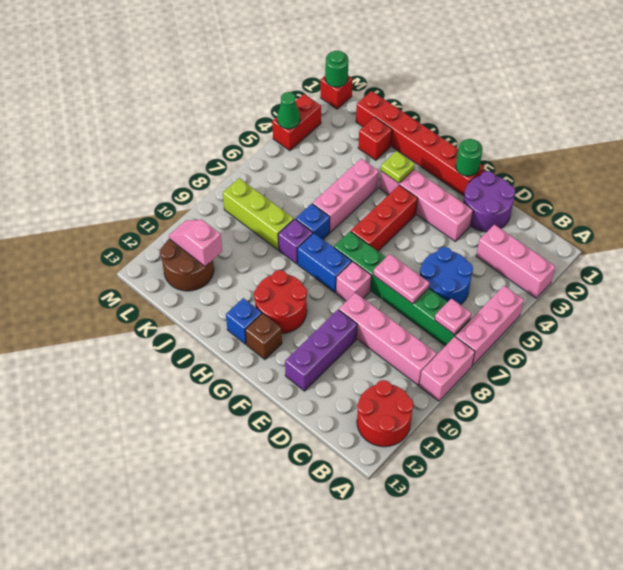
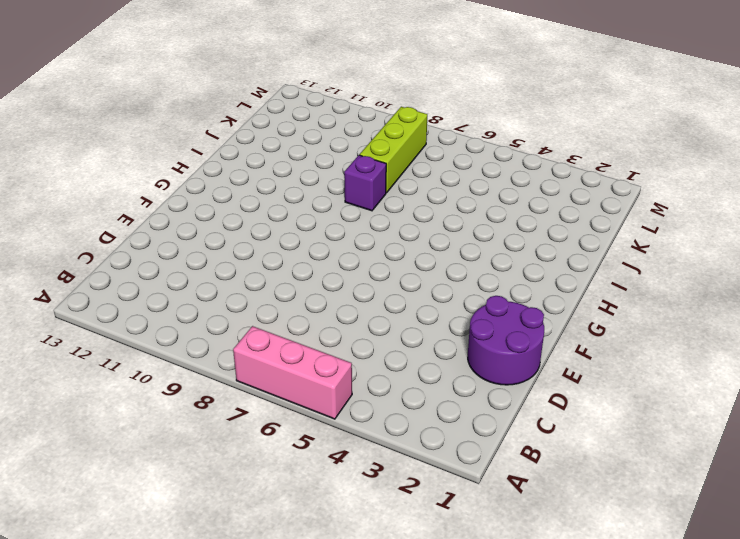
none -> pink brick A3:C3 level 1
none -> pink brick A8:A9 level 1
none -> red round brick A11:B12 level 1
none -> green brick B7:G7 level 1

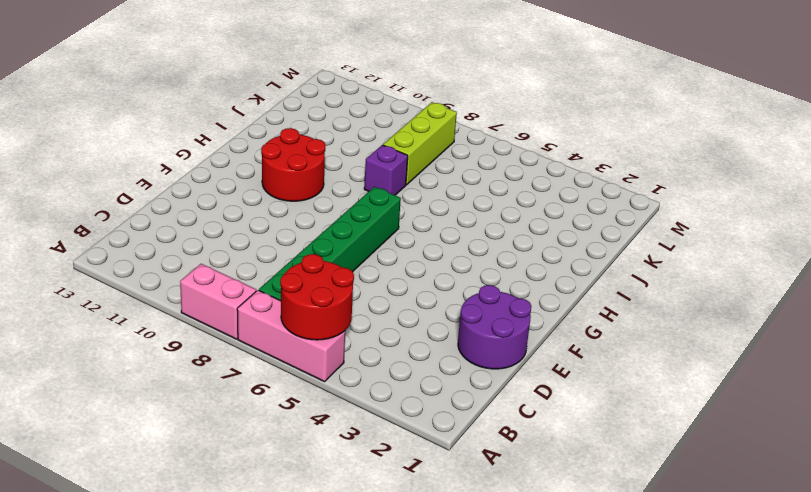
red round brick A5:B6 level 2 -> red round brick A11:B12 level 1
none -> pink brick A3:C3 level 1
none -> pink brick B9:E9 level 1
none -> blue round brick C5:D6 level 1
none -> pink brick E3:H3 level 1

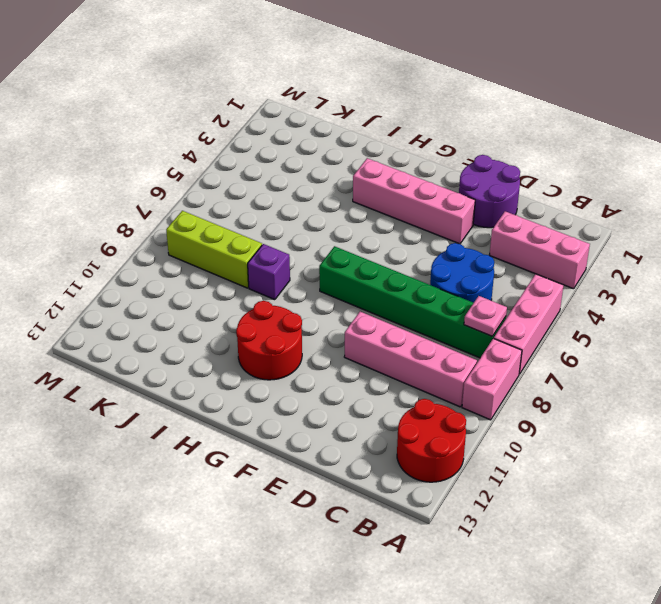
none -> purple brick E10:E12 level 1
none -> red brick F1:K1 level 1
none -> pink brick F8 level 1
none -> red brick G4:G6 level 1

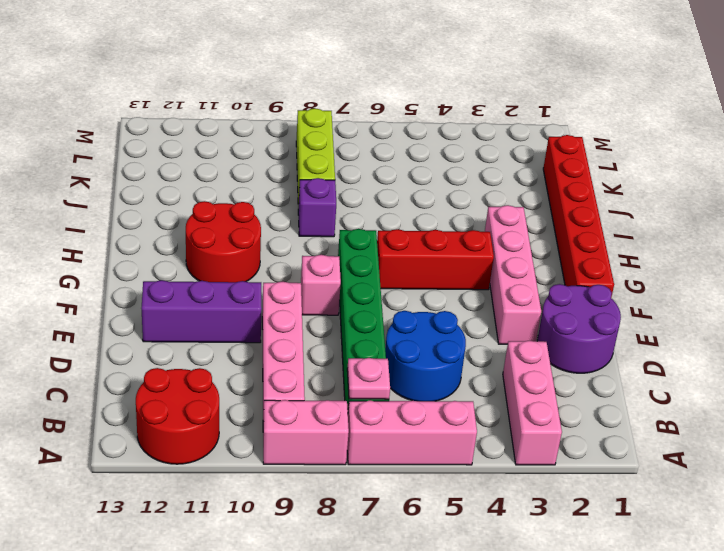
none -> blue brick G8:H8 level 1
none -> brown brick G12 level 1
none -> blue brick H12 level 1
none -> pink brick I4:I6 level 1

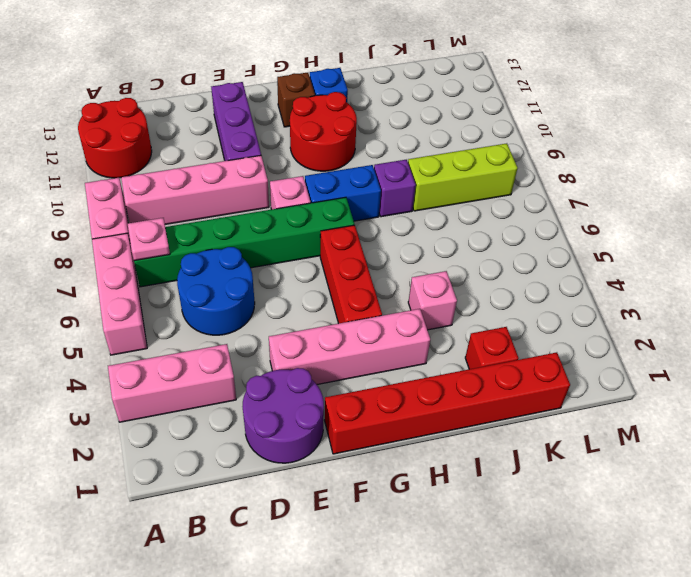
pink brick I4 level 1 -> pink brick I4:I6 level 1
none -> blue brick I7 level 1
none -> brown round brick K11:L12 level 1
none -> red brick M1 level 1
none -> red brick M3:M4 level 1

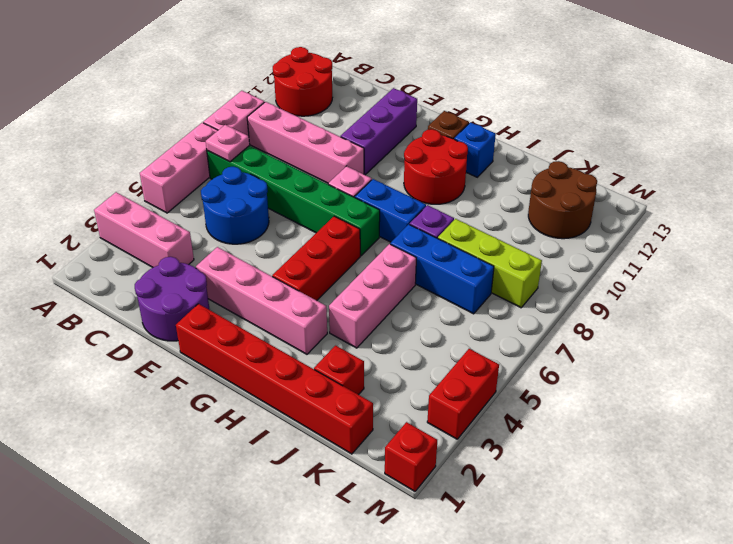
blue brick I7:K7 level 1 -> blue brick I7 level 1
none -> pink plate D7:E7 level 2
none -> green round brick F1 level 2
none -> lime plate H3 level 2
none -> pink slope K11:L11 level 2 top K

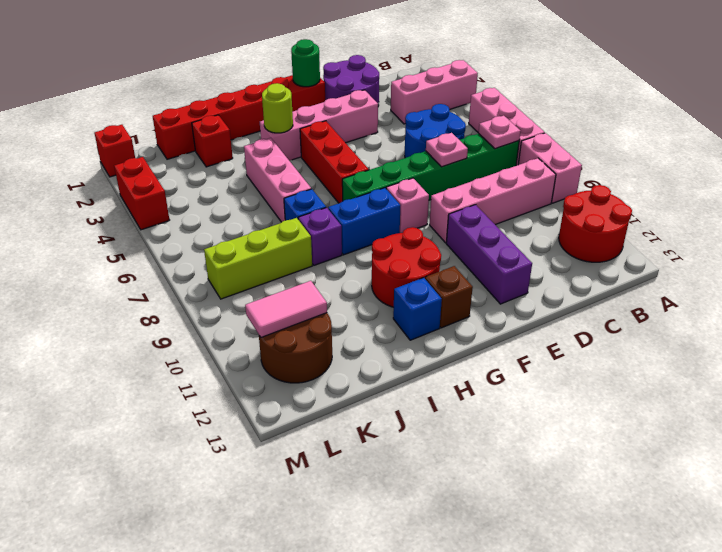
pink plate D7 level 2 -> pink plate D7:E7 level 2
lime round brick H3 level 2 -> lime plate H3 level 2
pink tile K11:L11 level 2 -> pink slope K11:L11 level 2 top K
none -> green round brick M1 level 2
none -> green cone M4 level 2

